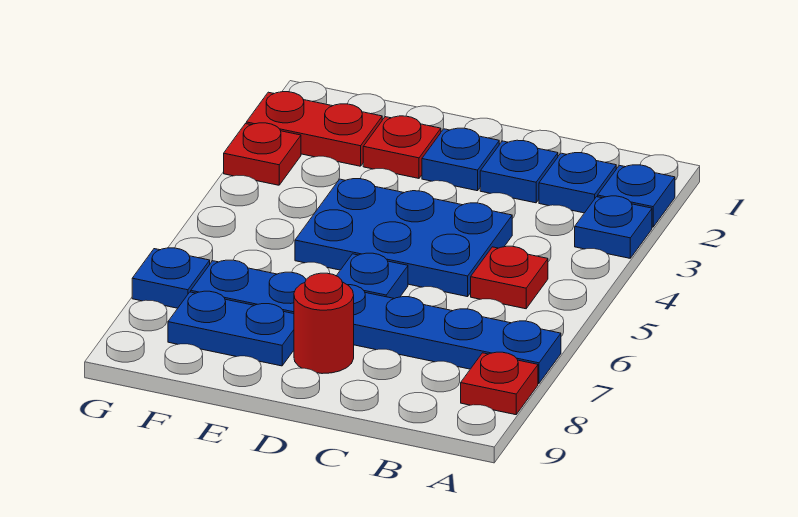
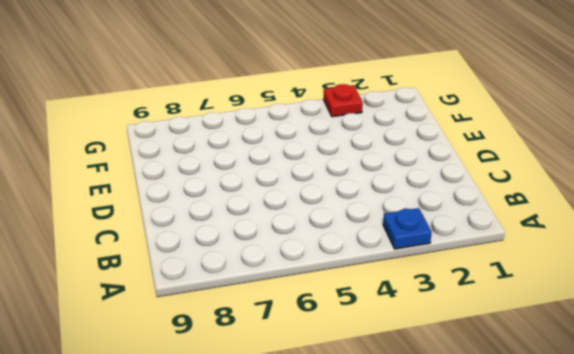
none -> blue plate A2 level 1
none -> blue plate A7:F7 level 1
none -> red plate A8 level 1

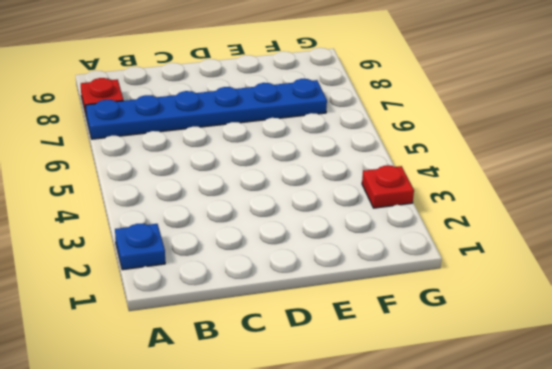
none -> blue plate A3 level 1
none -> blue plate B2 level 1
none -> red plate B5 level 1

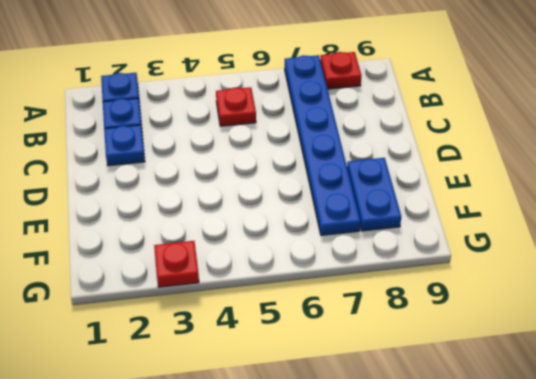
none -> blue plate A3 level 1
none -> blue plate C4:E5 level 1
none -> blue plate D2 level 1

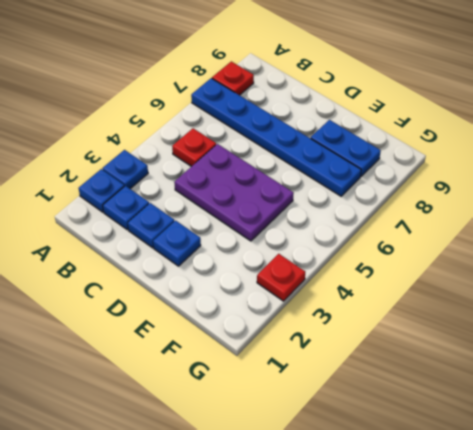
purple plate C4:E5 level 1 -> blue plate C4:E5 level 1
none -> blue plate D6 level 1
none -> red round brick D8 level 1
none -> red plate E2 level 1

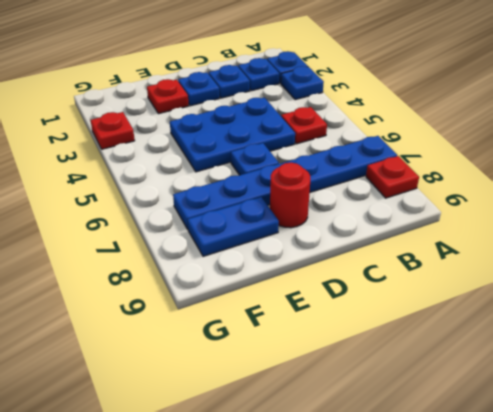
none -> red plate F2:G2 level 1
none -> blue plate G7 level 1

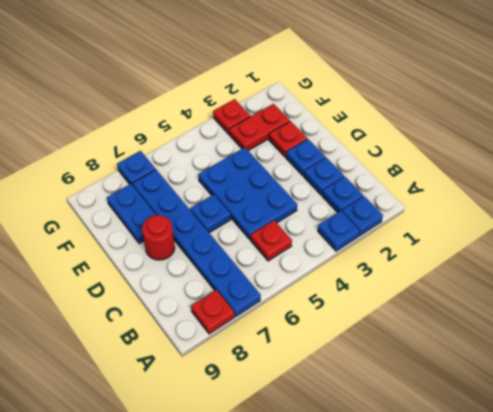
red plate F2:F3 level 1 -> red plate F2:G2 level 1

